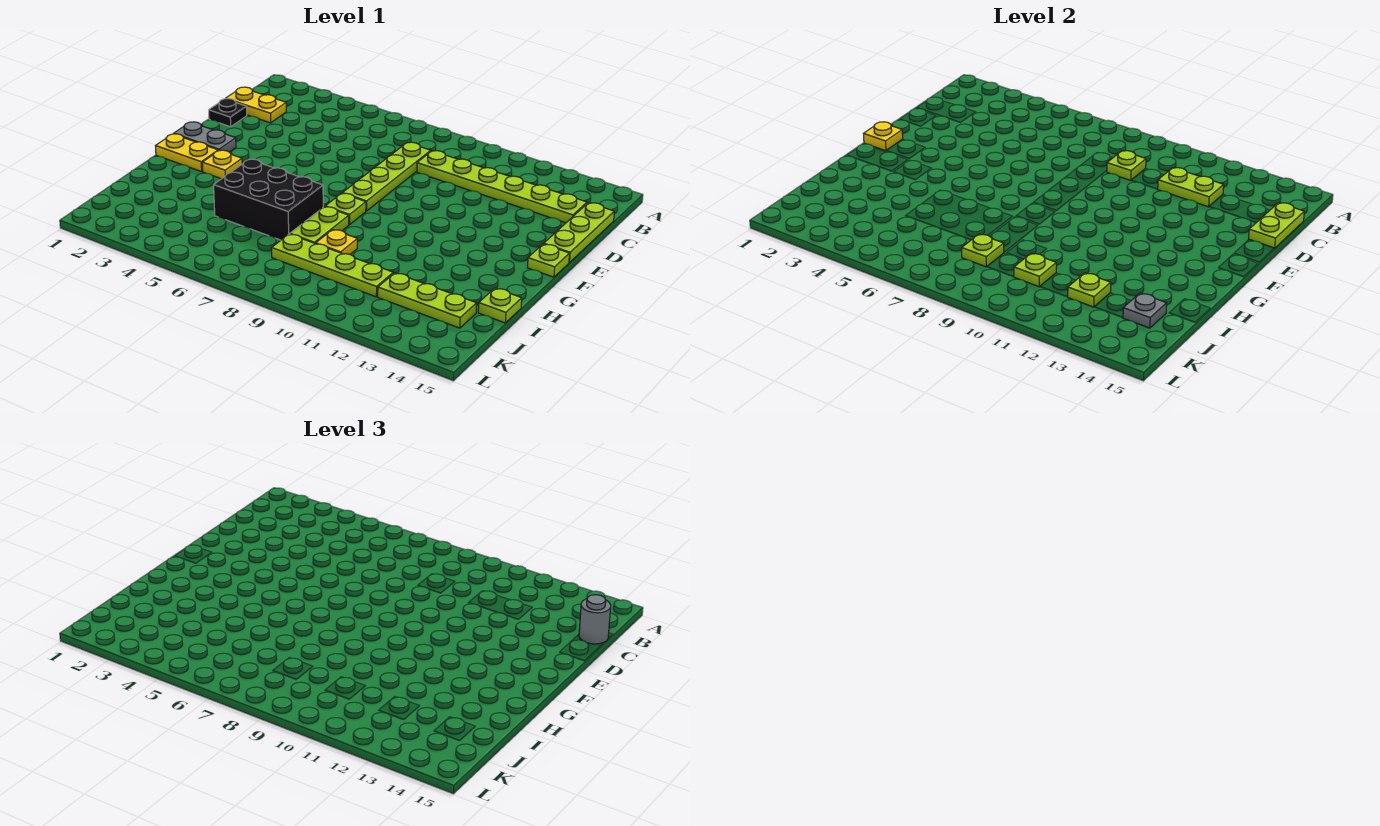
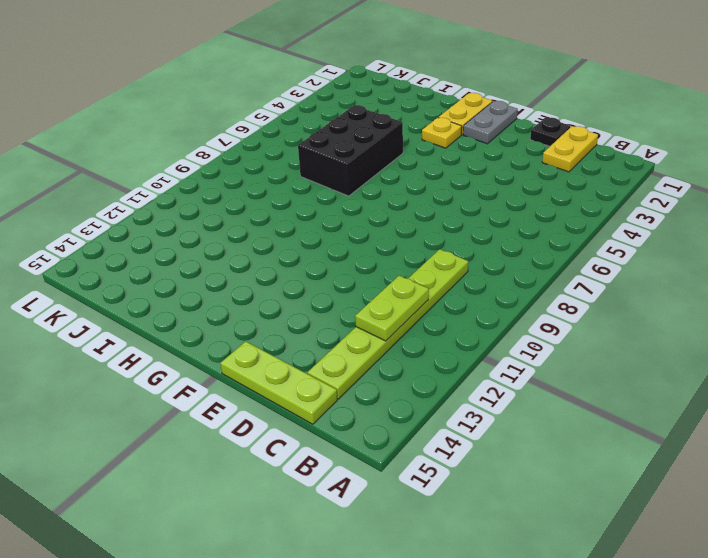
none -> lime plate C8:F8 level 1
none -> lime plate F15 level 1
none -> lime plate G8 level 1

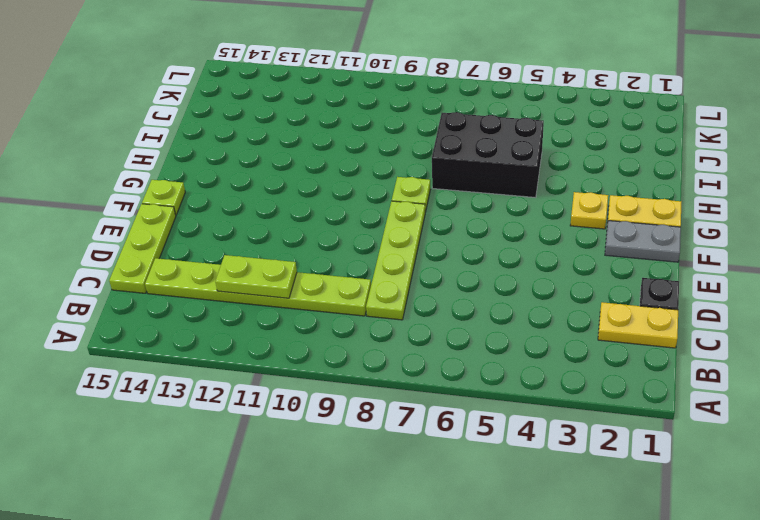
none -> lime plate H8:I8 level 1
none -> yellow plate I9 level 1
none -> lime plate I15 level 1

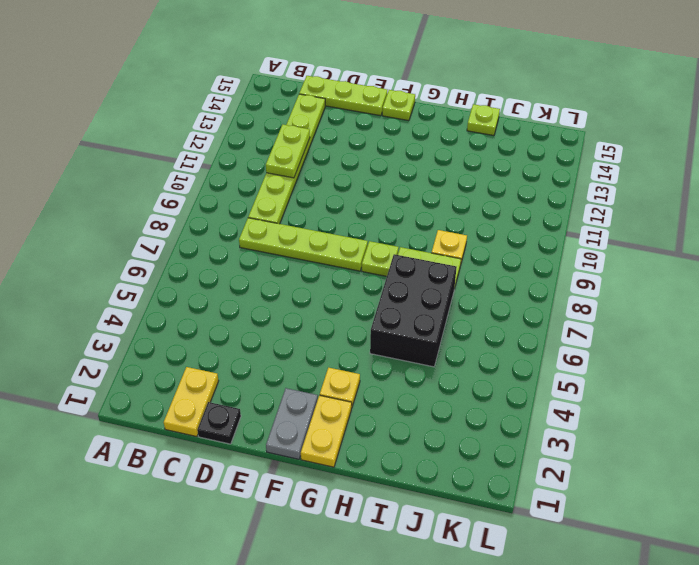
none -> lime plate J8:J11 level 1
none -> lime plate J12:J14 level 1
none -> lime plate C9 level 2

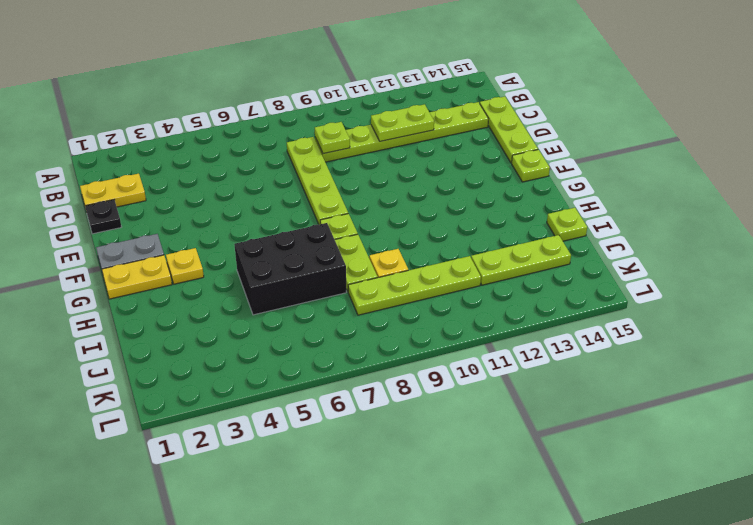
none -> lime plate C15:D15 level 2
none -> yellow plate F1 level 2
none -> lime plate J8 level 2

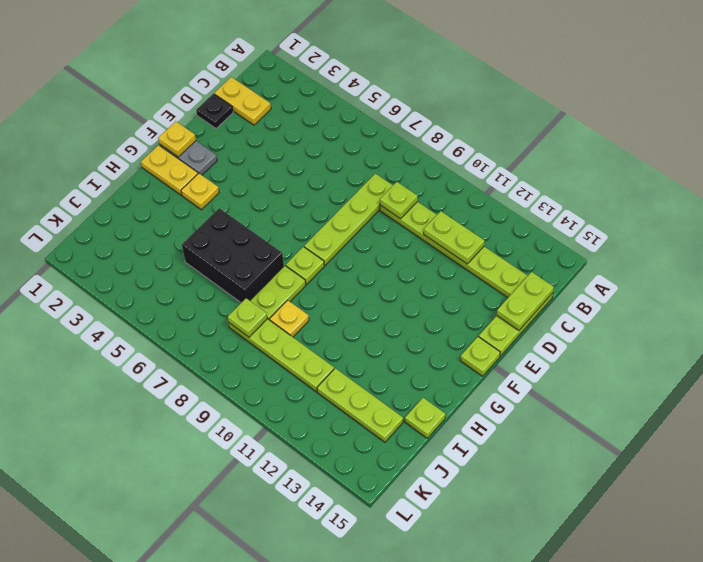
none -> lime plate J10 level 2
none -> lime plate J12 level 2
none -> grey plate J14 level 2

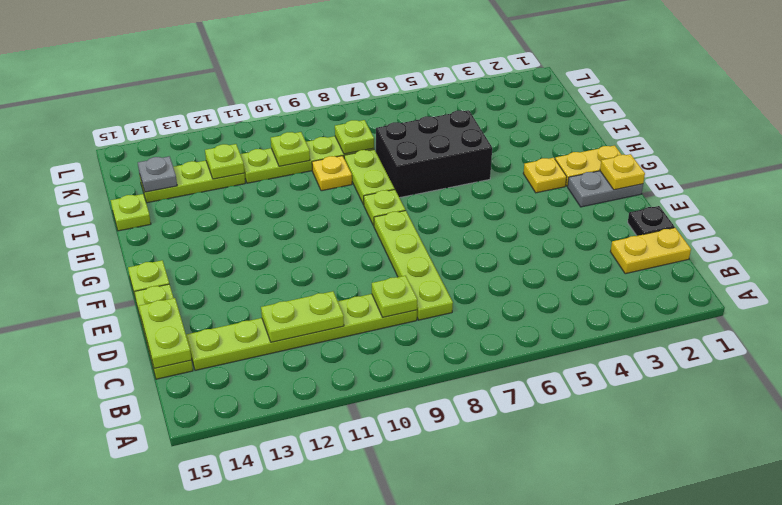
none -> grey round brick C15 level 3

